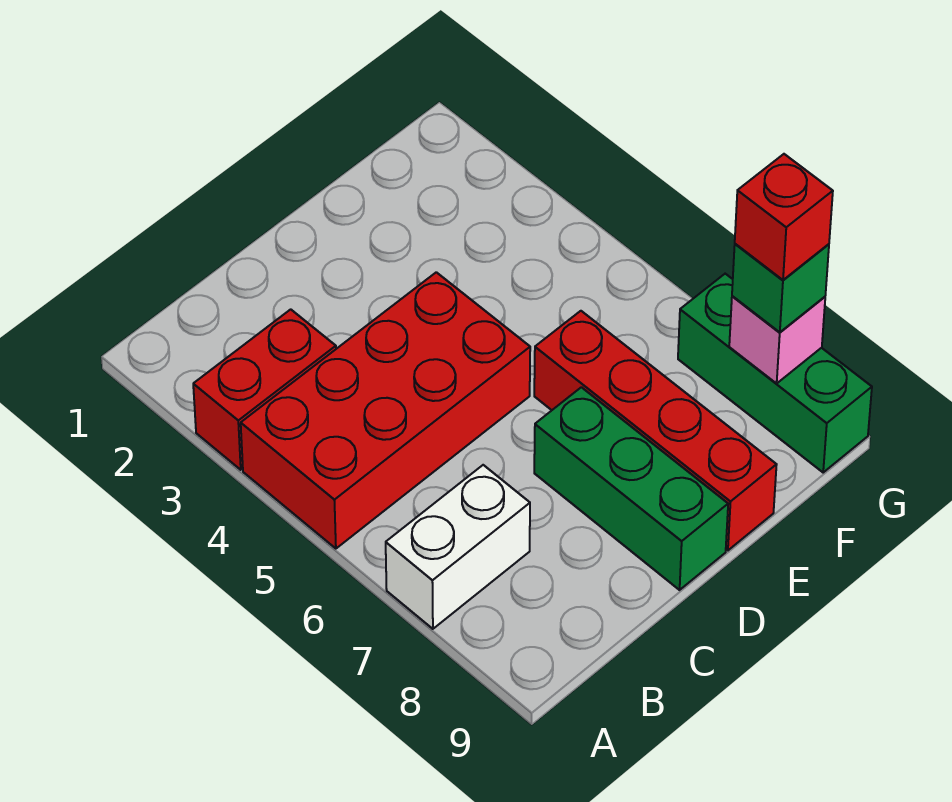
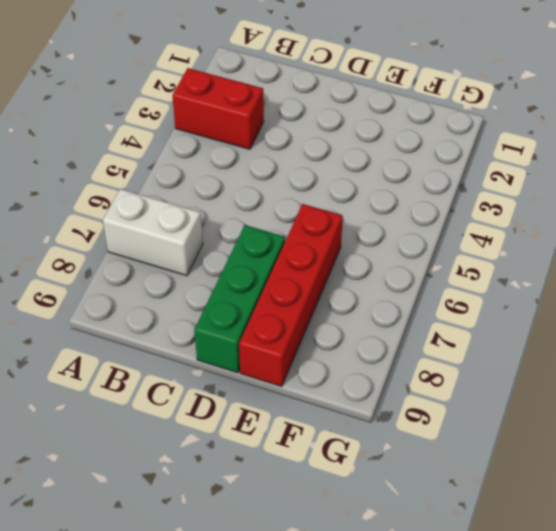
none -> red brick A4:D5 level 1
none -> green brick G7:G9 level 1

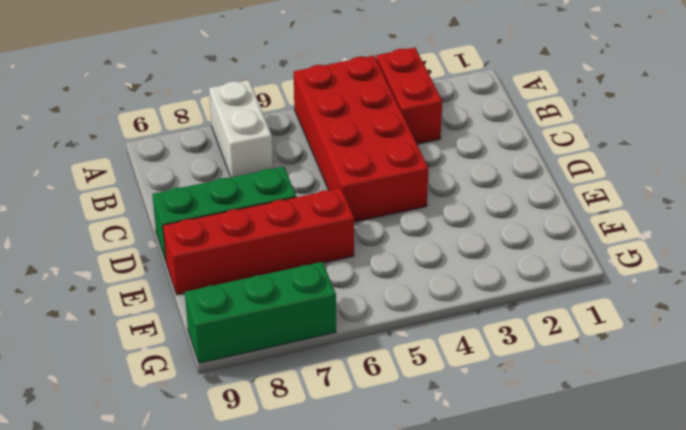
none -> pink brick G8 level 2
none -> green brick G8 level 3

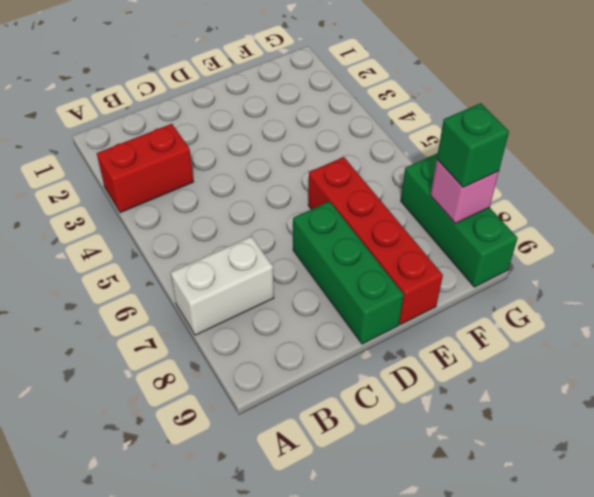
none -> red brick A4:D5 level 1
none -> red brick G8 level 4

